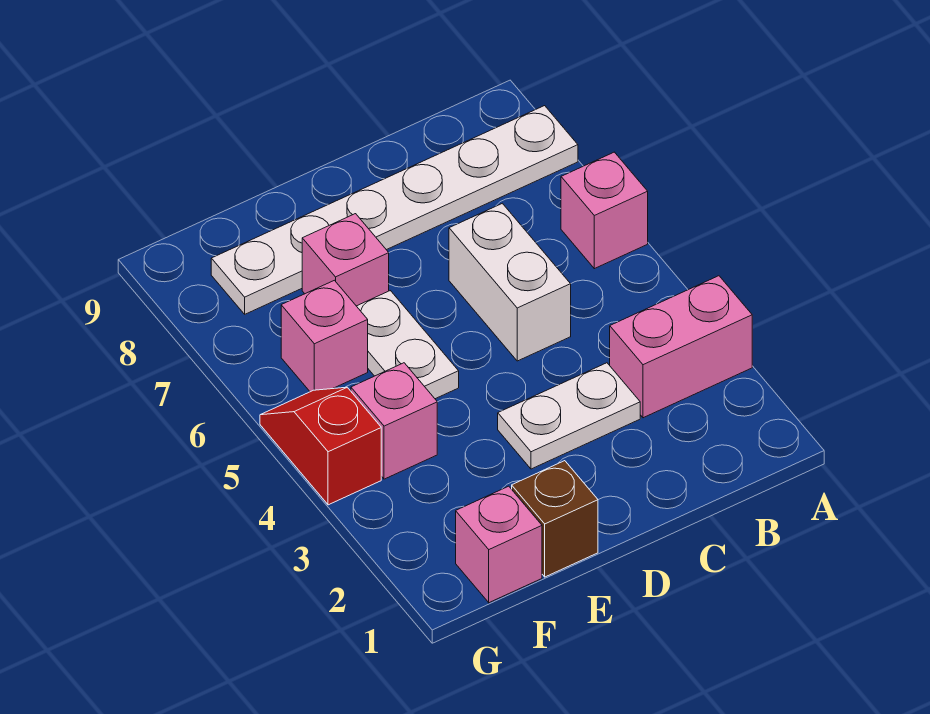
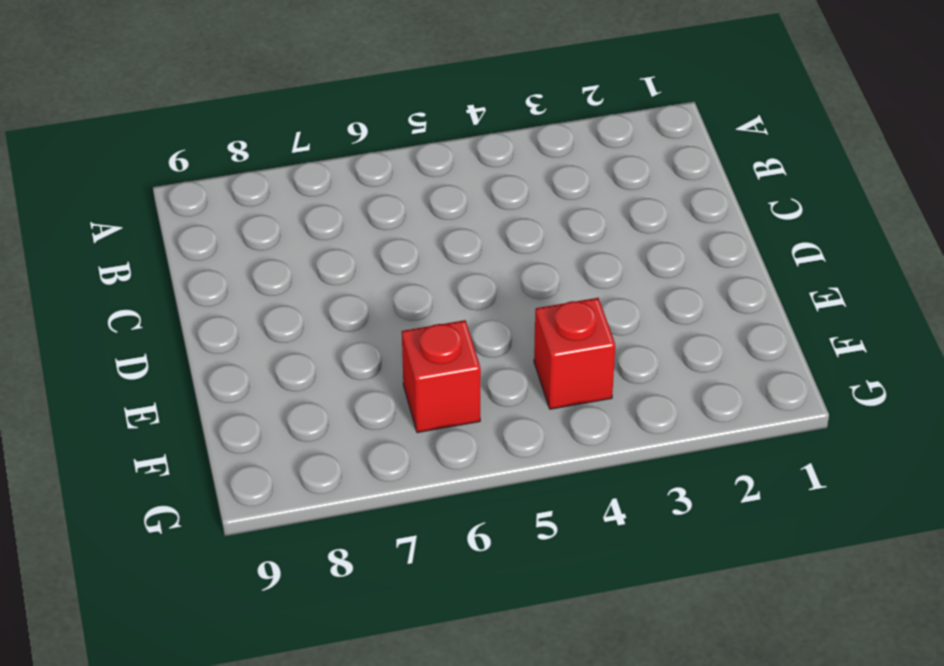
red brick F4 level 1 -> pink brick F4 level 1
red brick F6 level 1 -> pink brick F6 level 1
none -> pink brick A3:B3 level 1
none -> pink brick A6 level 1
none -> white plate A8:F8 level 1

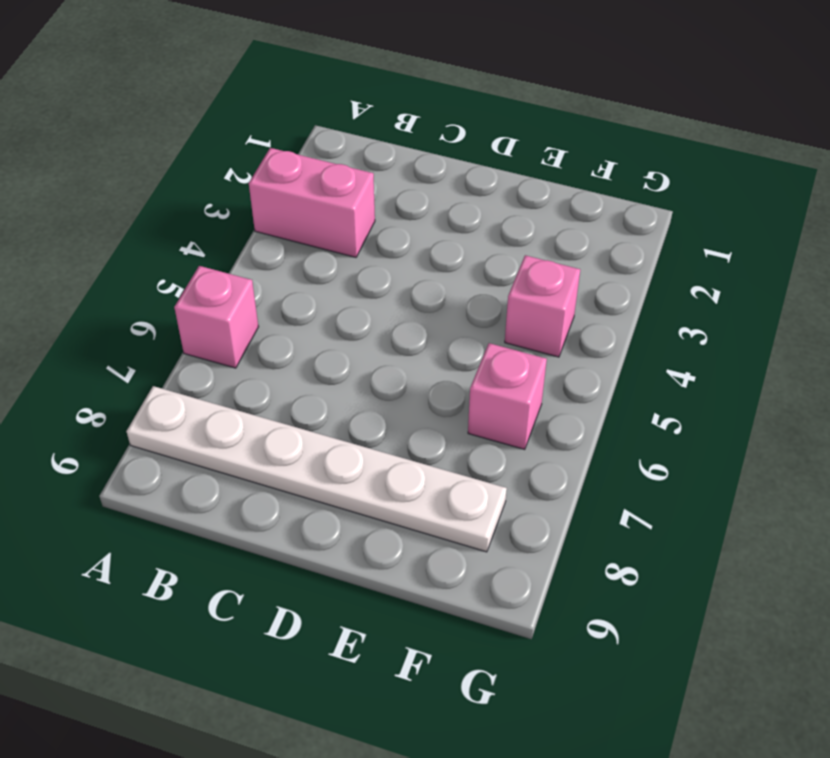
none -> white plate C3:D3 level 1
none -> white brick C5:C6 level 1
none -> brown brick E1 level 1

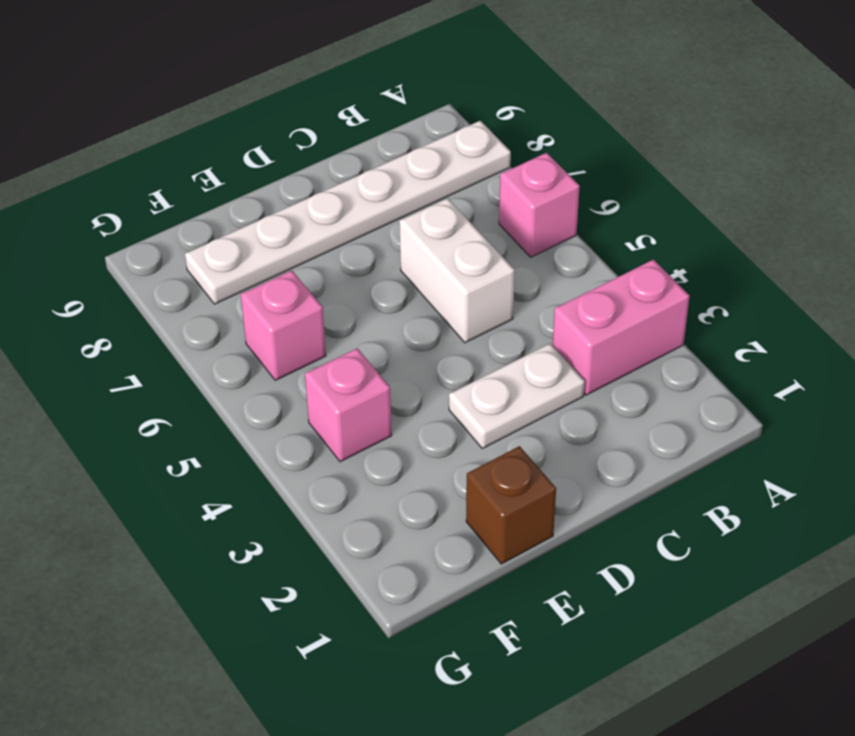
none -> white plate E5:E6 level 1
none -> pink brick E7 level 1
none -> pink brick F1 level 1

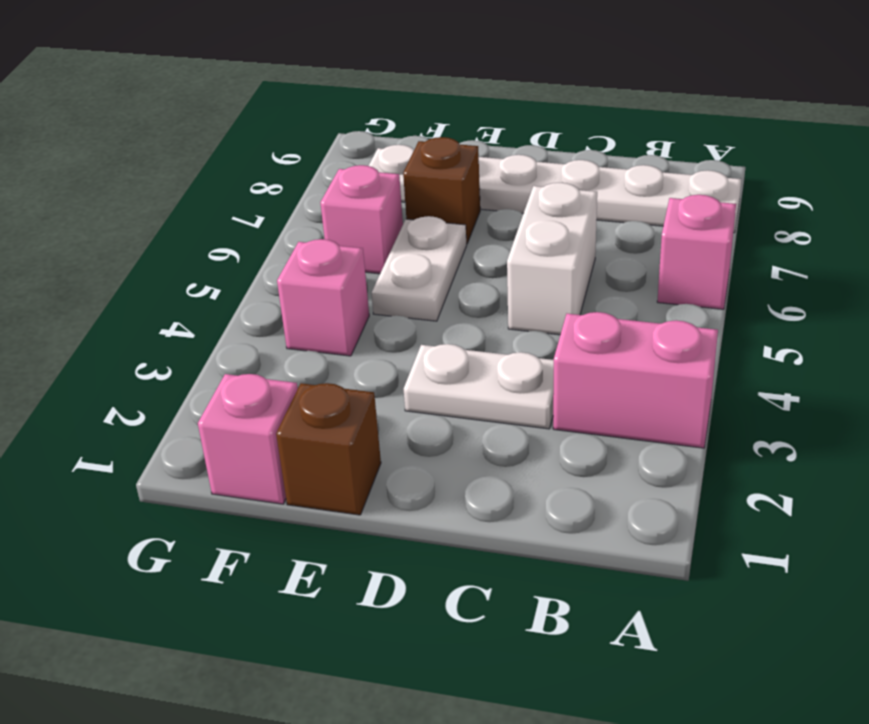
brown brick E7 level 1 -> pink brick E7 level 1
none -> red slope G4:G5 level 1 top 4

